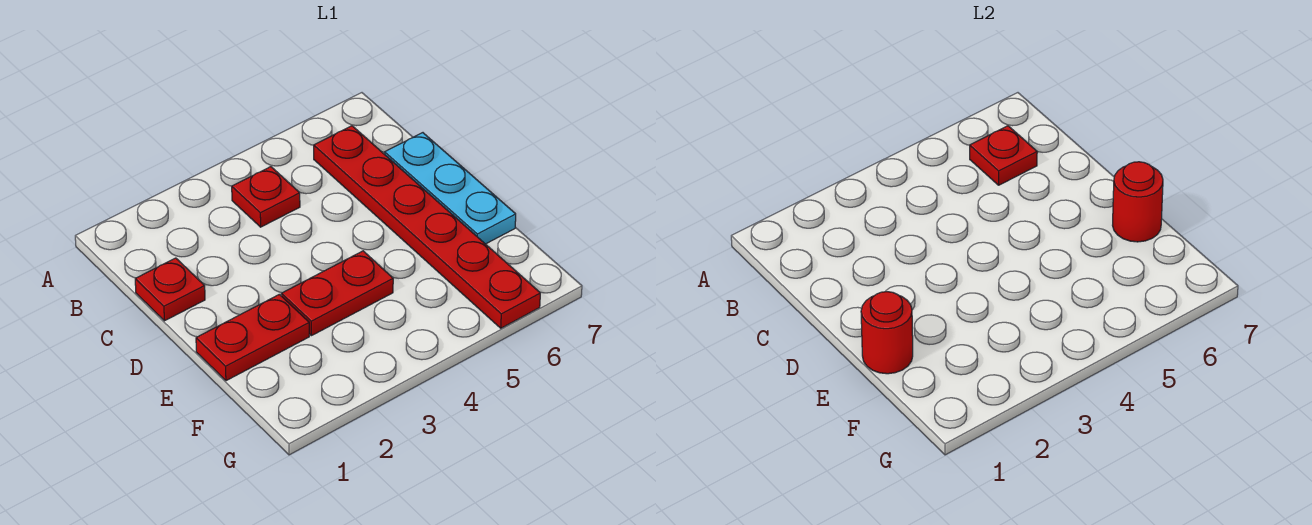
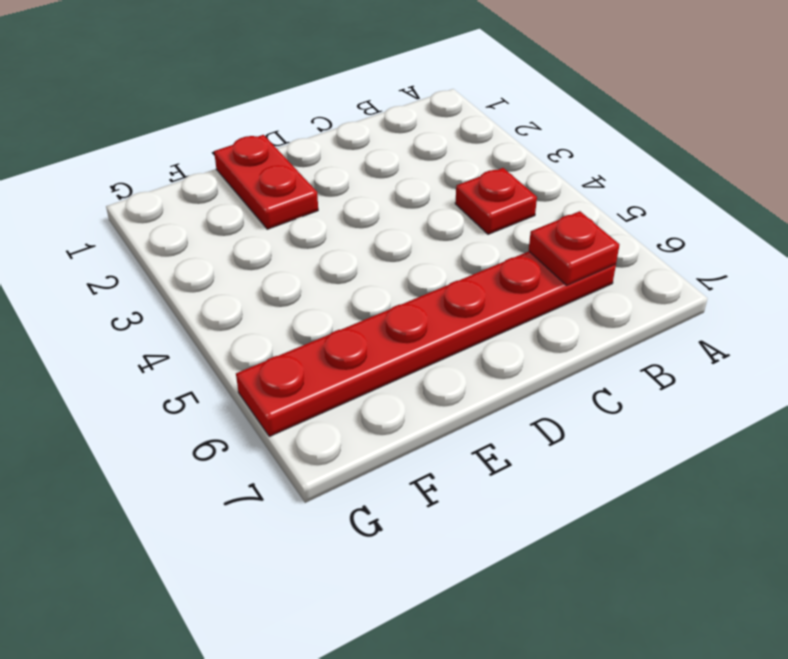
none -> red plate C1 level 1
none -> cyan plate C7:E7 level 1

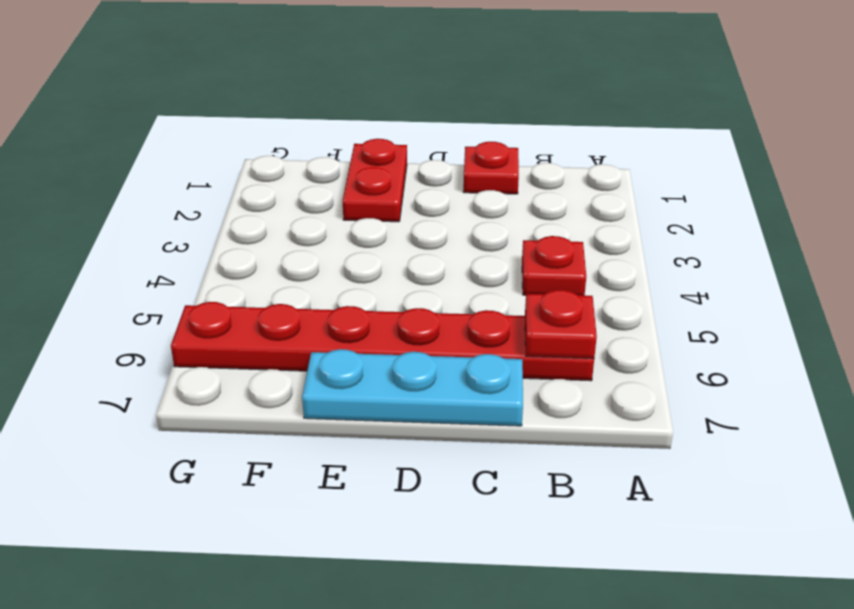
none -> red plate E3:E4 level 1
none -> red round brick E1 level 2

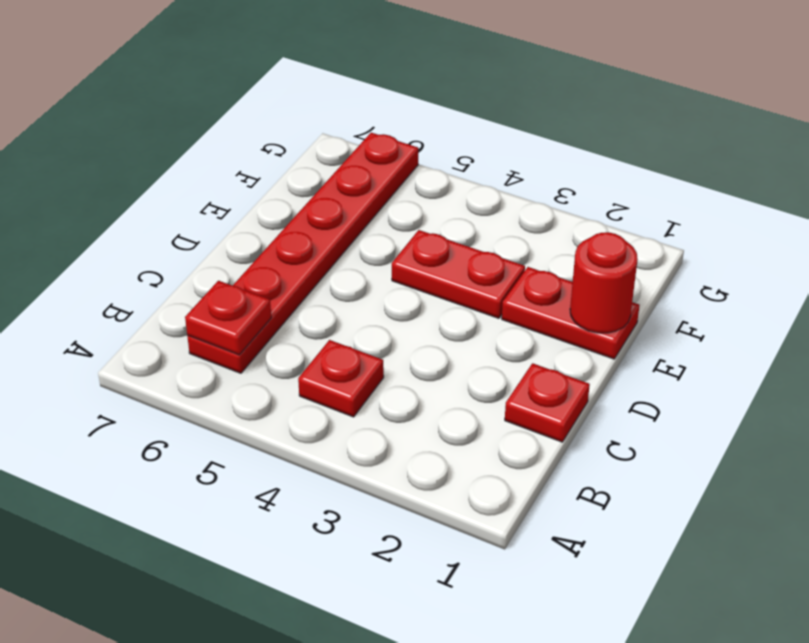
none -> cyan plate C7:E7 level 1
none -> red round brick E7 level 2

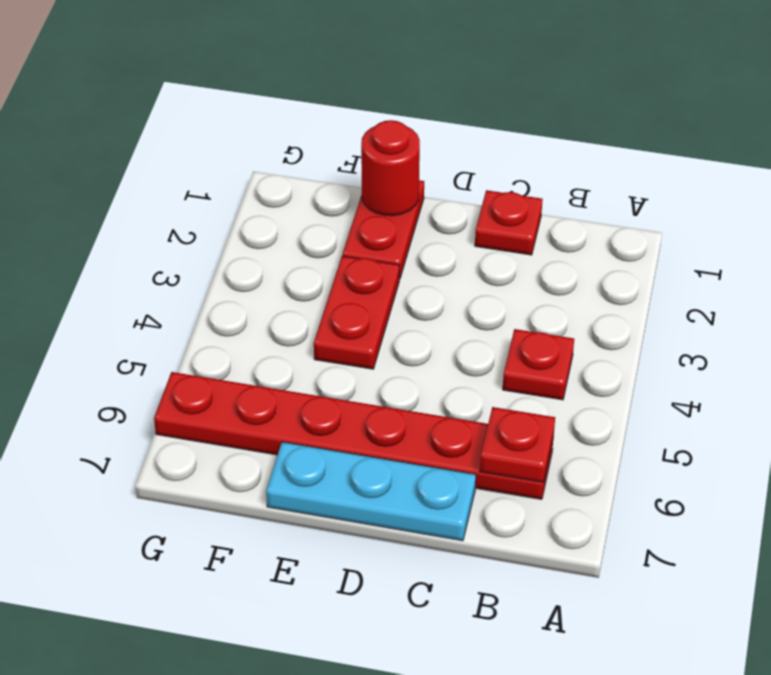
none -> red round brick E7 level 2

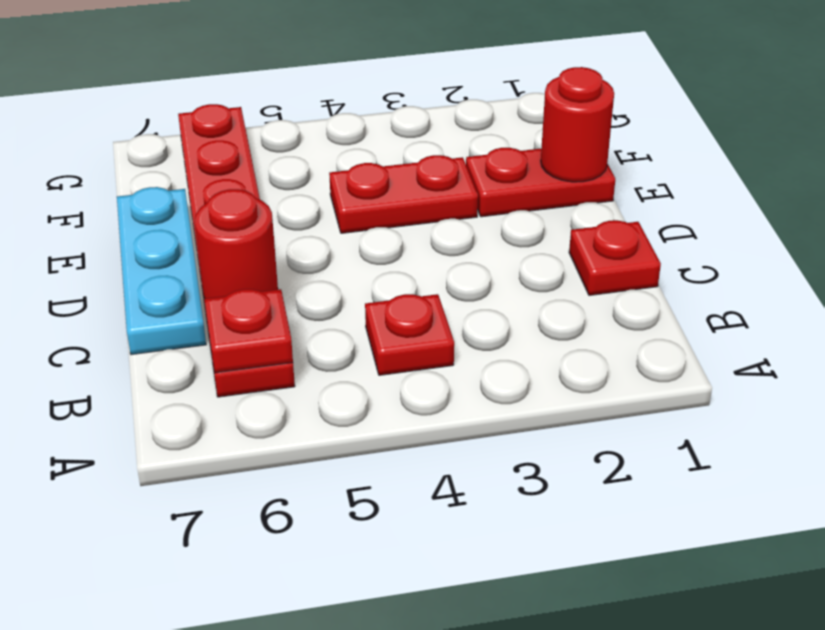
red round brick C6 level 2 -> red round brick E7 level 2

